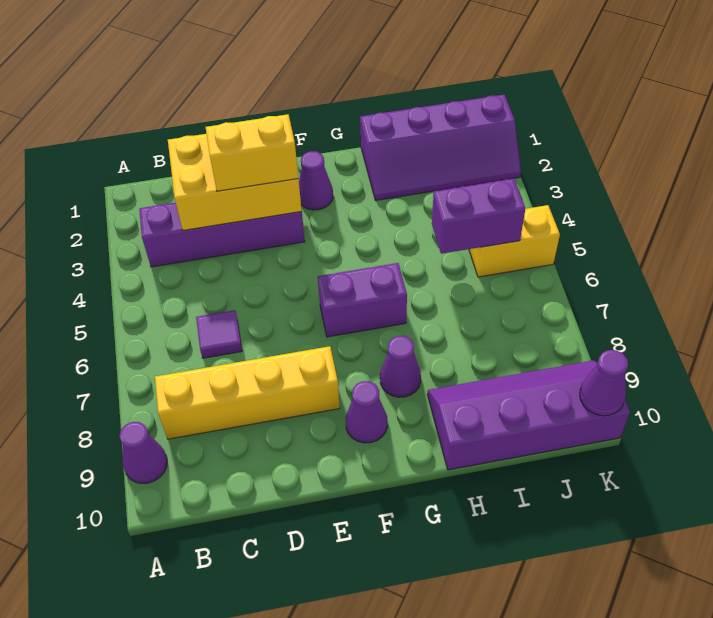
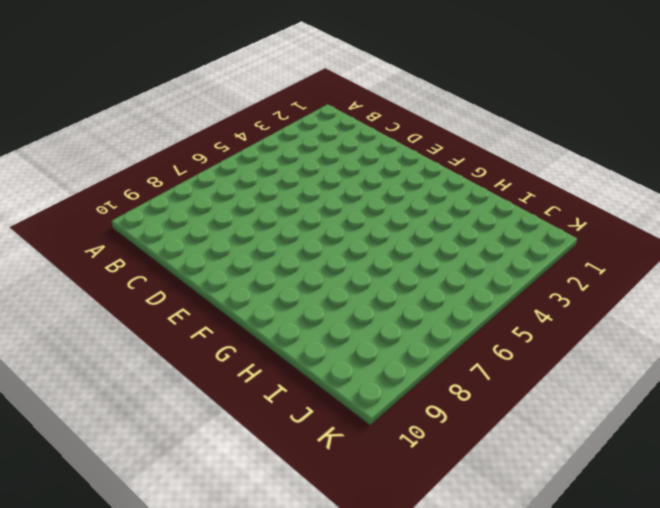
none -> purple cone A9 level 1
none -> purple brick B3:E3 level 1
none -> yellow brick B8:E8 level 1

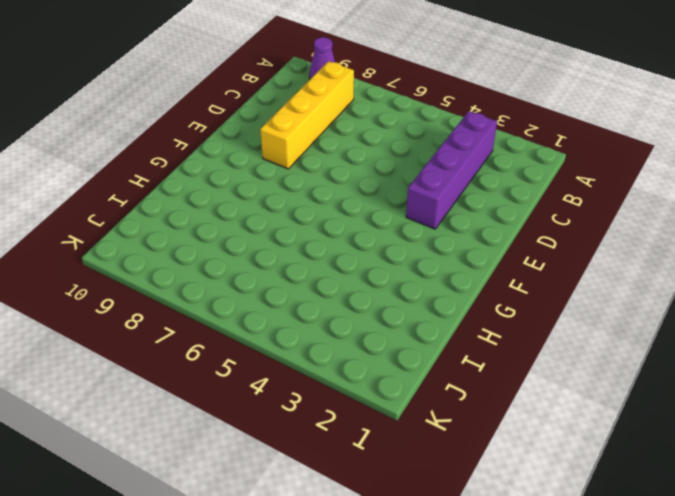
none -> purple tile C6 level 1
none -> purple cone F2 level 1
none -> purple brick F6:G6 level 1

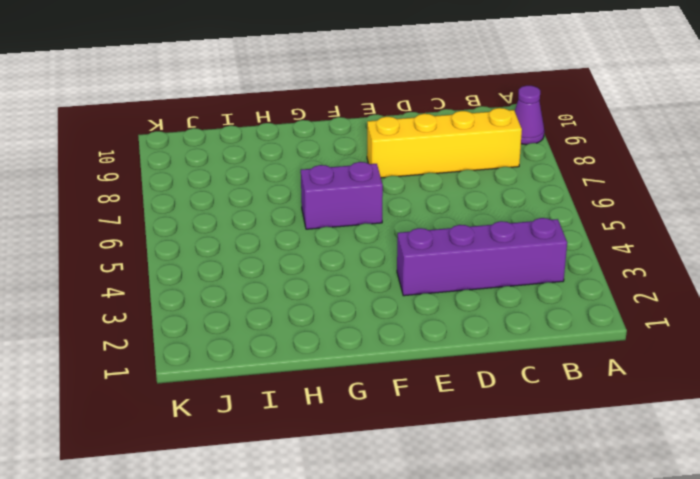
none -> purple tile C6 level 1
none -> purple cone F2 level 1
none -> purple cone F9 level 1

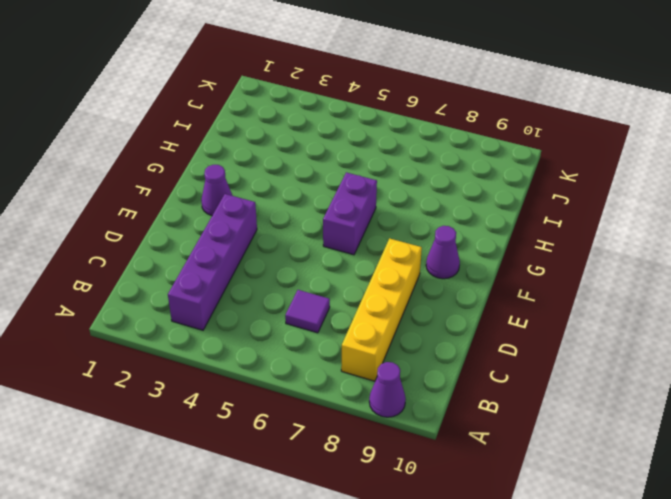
none -> purple cone G8 level 1
none -> purple slope H1:K2 level 1 top 1
none -> purple slope H9:K10 level 1 top 10

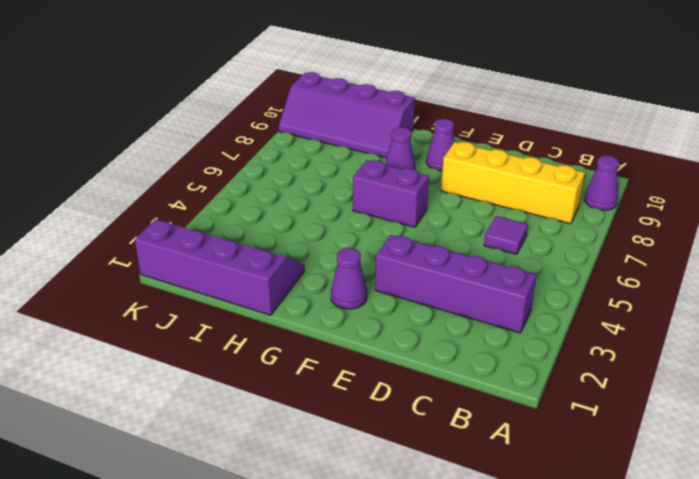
none -> yellow brick J5:K5 level 1
none -> yellow brick C2:E3 level 2
none -> purple brick I5:J5 level 2

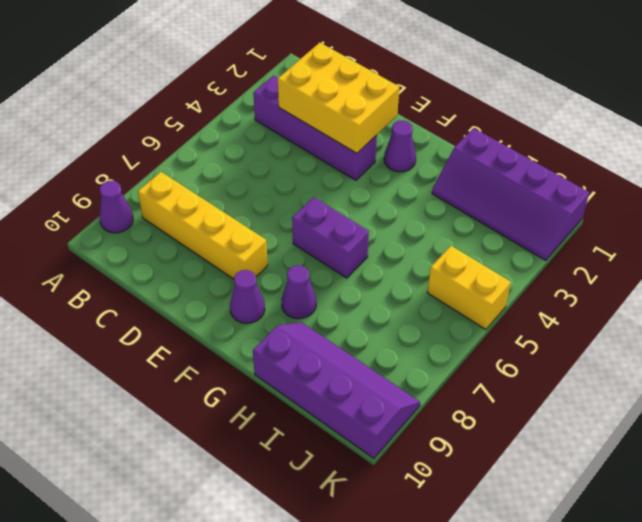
none -> purple tile C6 level 1
none -> purple brick I5:J5 level 2
none -> purple cone K10 level 2

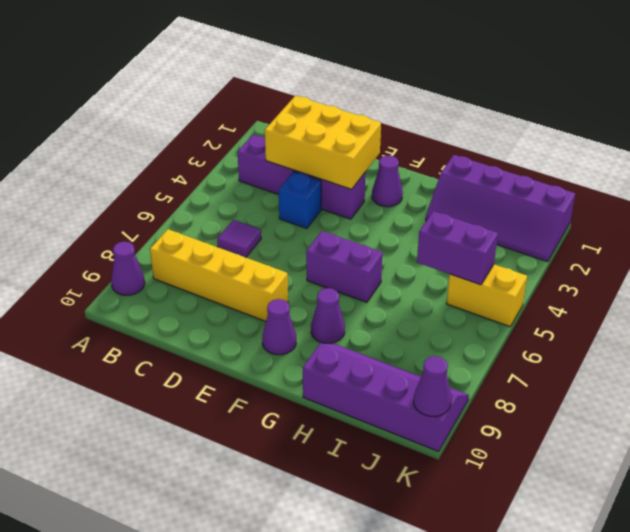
blue brick D4 level 1 -> none
none -> yellow brick D3:E3 level 3

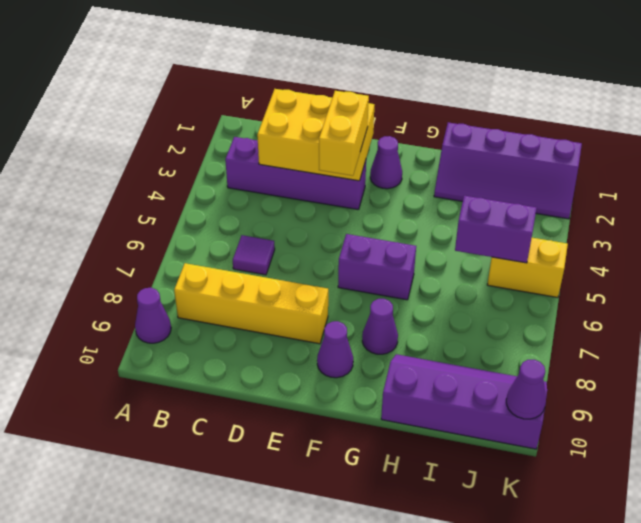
yellow brick E3:E4 level 3 -> yellow brick D3:E3 level 3

